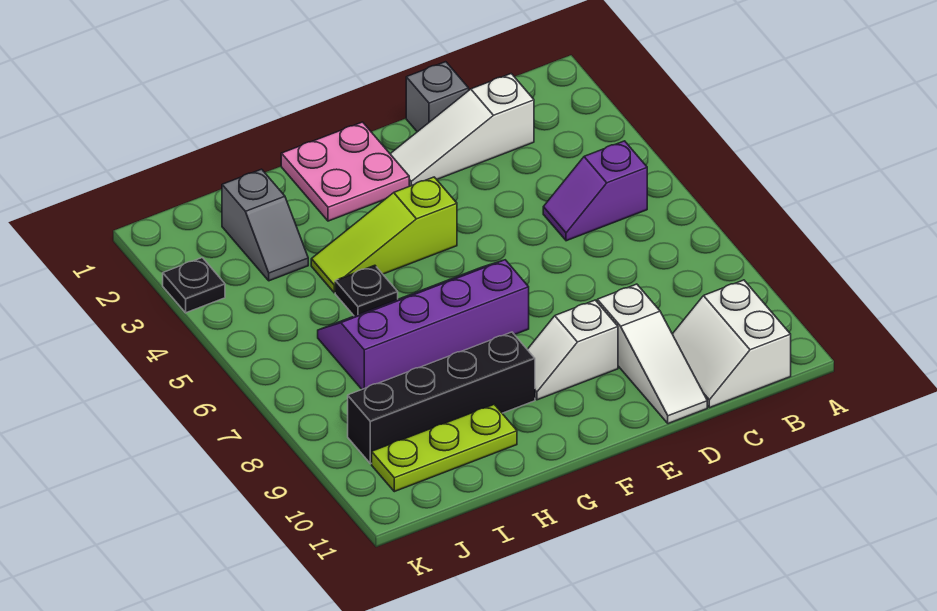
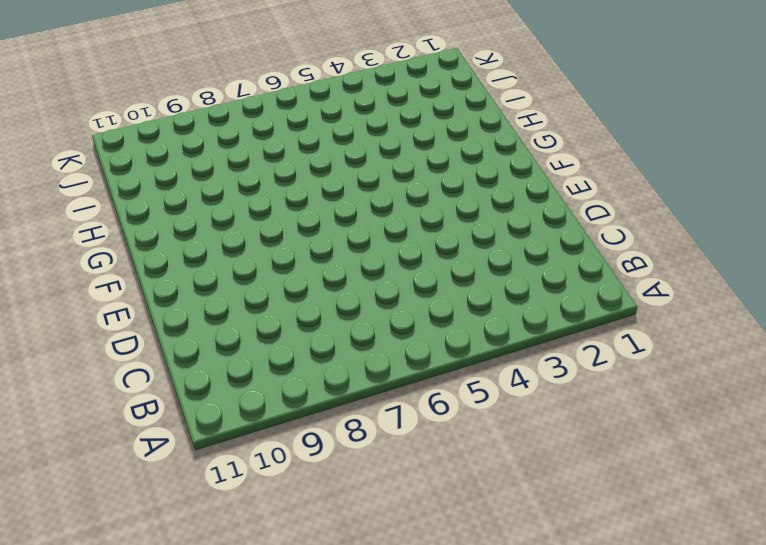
none -> purple slope B5:C5 level 1 top B
none -> white slope B10:C11 level 1 top B
none -> white slope C2:E2 level 1 top C

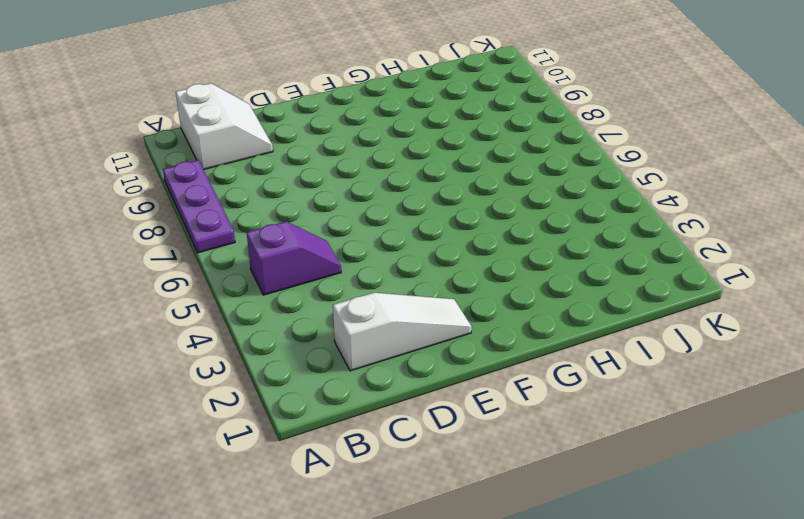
purple plate A7:A9 level 1 -> none
none -> grey brick D1 level 1
none -> white slope D9:D11 level 1 top 9
none -> white slope E9:F9 level 1 top E

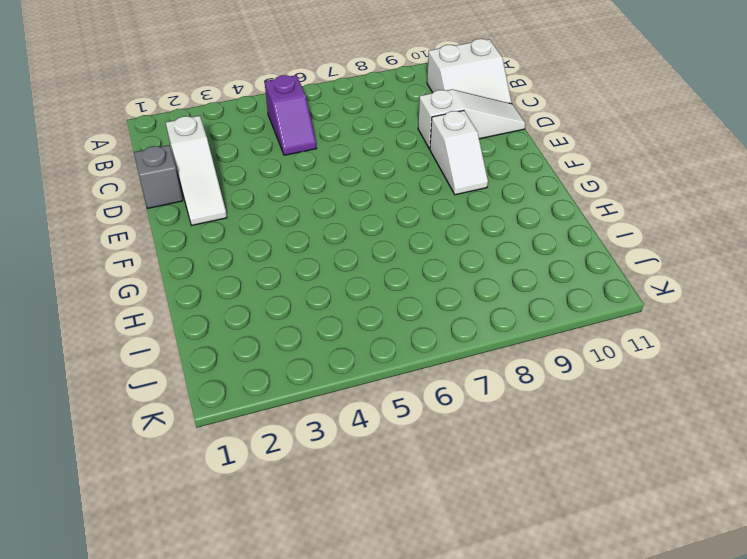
none -> pink plate F1:G2 level 1
none -> lime slope F4:H4 level 1 top F
none -> purple slope F6:I7 level 1 top 7

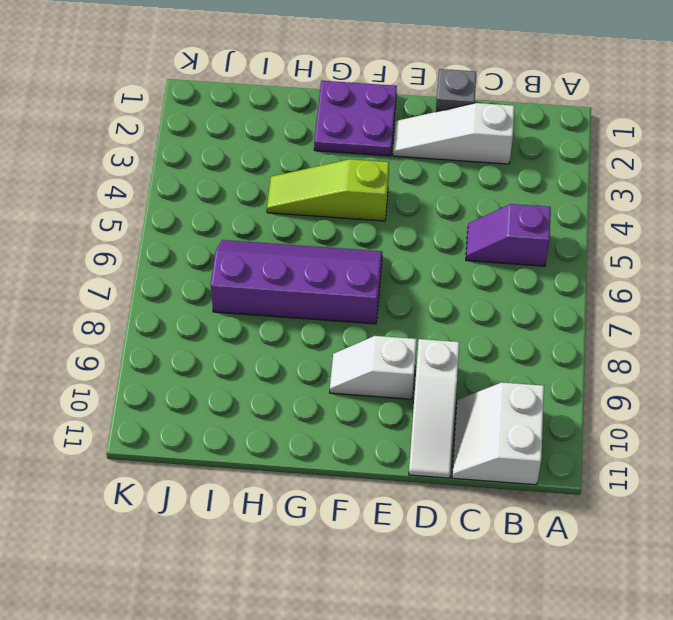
purple plate F1:G2 level 1 -> pink plate F1:G2 level 1
none -> black brick G9:J9 level 1
none -> black plate H5 level 1
none -> lime plate H10:J10 level 1

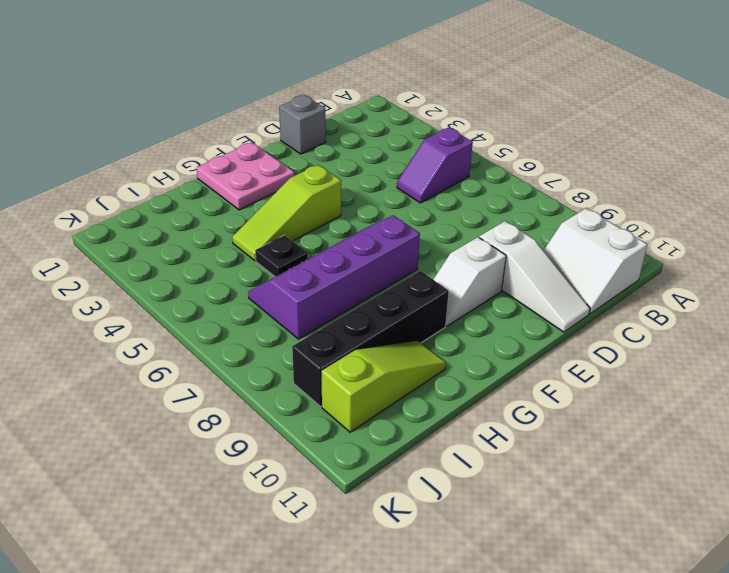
lime slope H10:J10 level 1 top J -> lime plate H10:J10 level 1
none -> white slope C2:E2 level 1 top C
none -> grey slope I2:I3 level 1 top 2
none -> black plate K3 level 1

